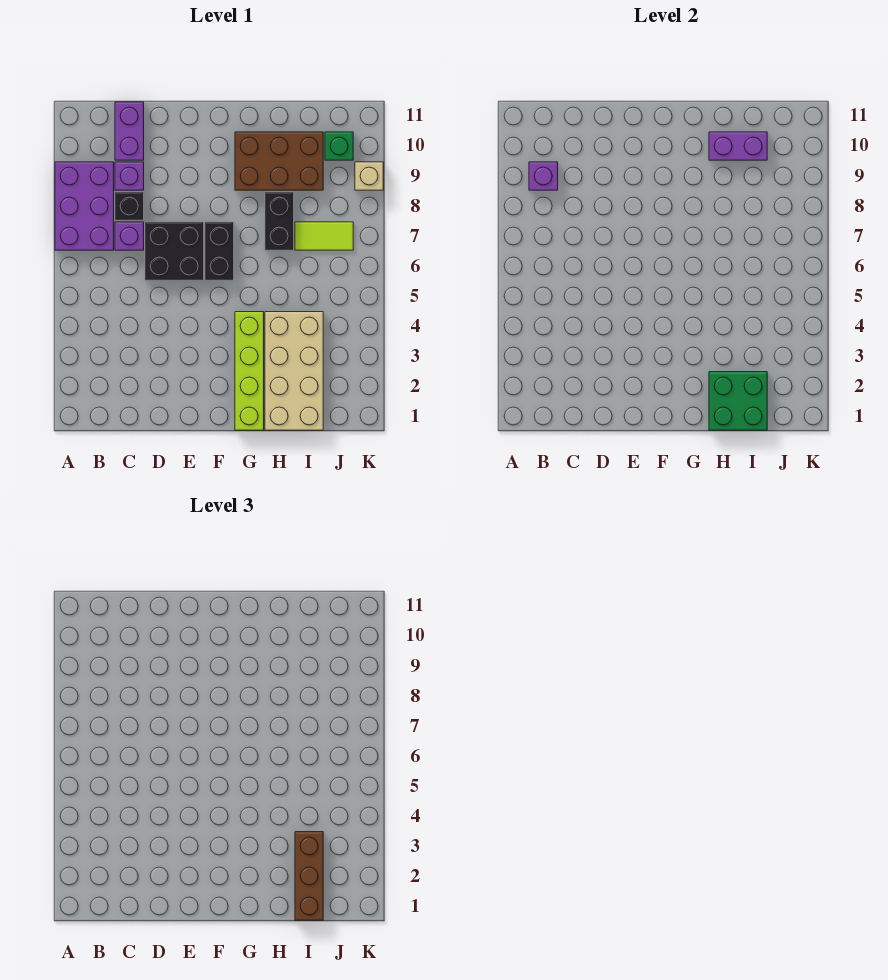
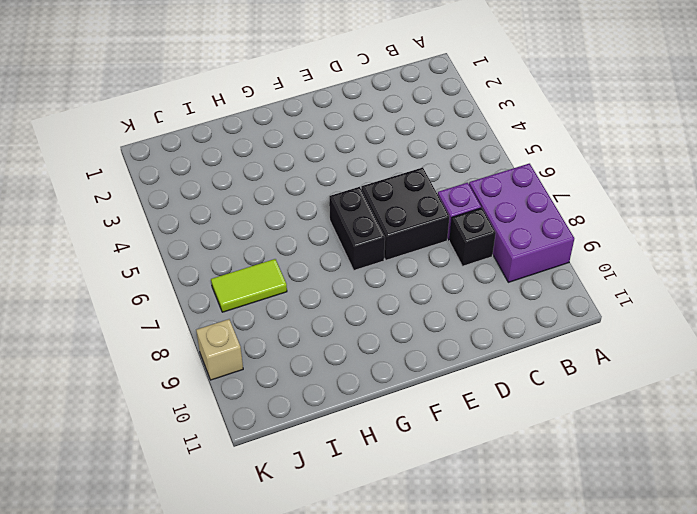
none -> purple brick C9 level 1
none -> purple brick C10:C11 level 1
none -> lime brick G1:G4 level 1

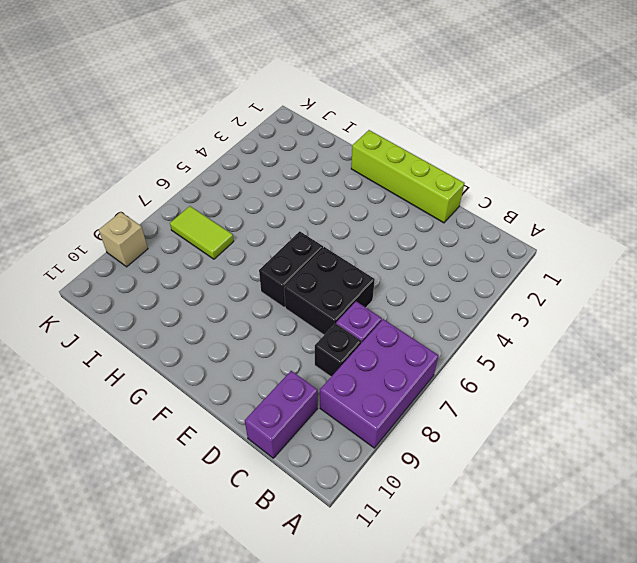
lime brick D1:G1 level 1 -> lime brick G1:G4 level 1
none -> purple brick C9 level 1
none -> brown brick G9:I10 level 1
none -> tan brick H1:I4 level 1

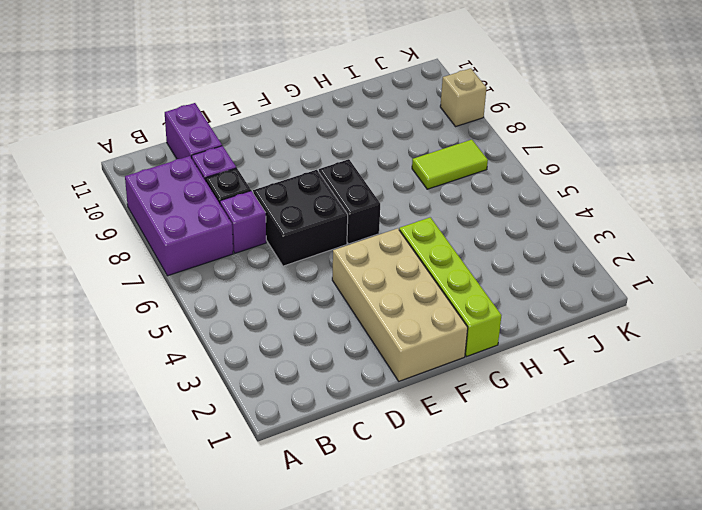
tan brick E1:F4 level 1 -> tan brick H1:I4 level 1
none -> brown brick G9:I10 level 1
none -> black brick H7:H8 level 1
none -> green brick J10 level 1

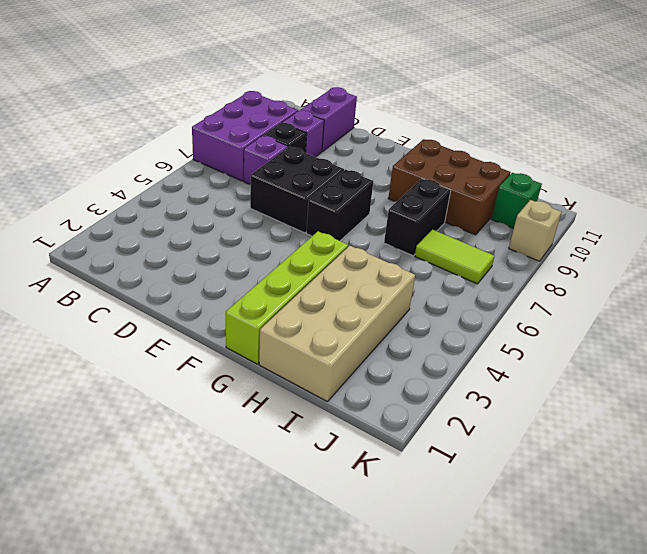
none -> purple brick B9 level 2
none -> green brick H1:I2 level 2
none -> purple brick H10:I10 level 2

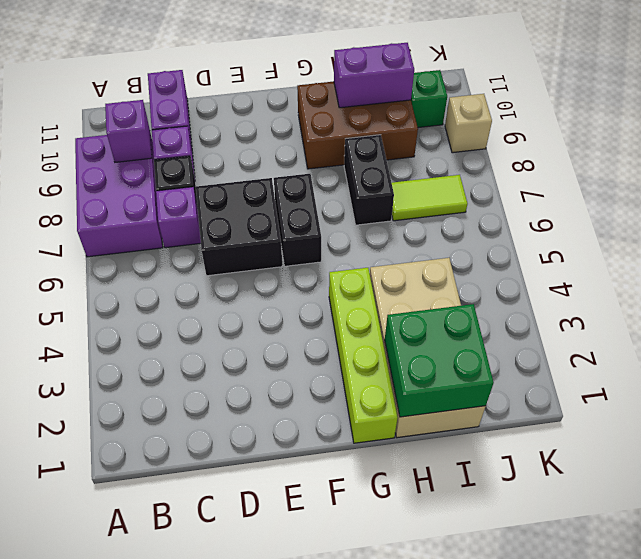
none -> brown brick I1:I3 level 3

